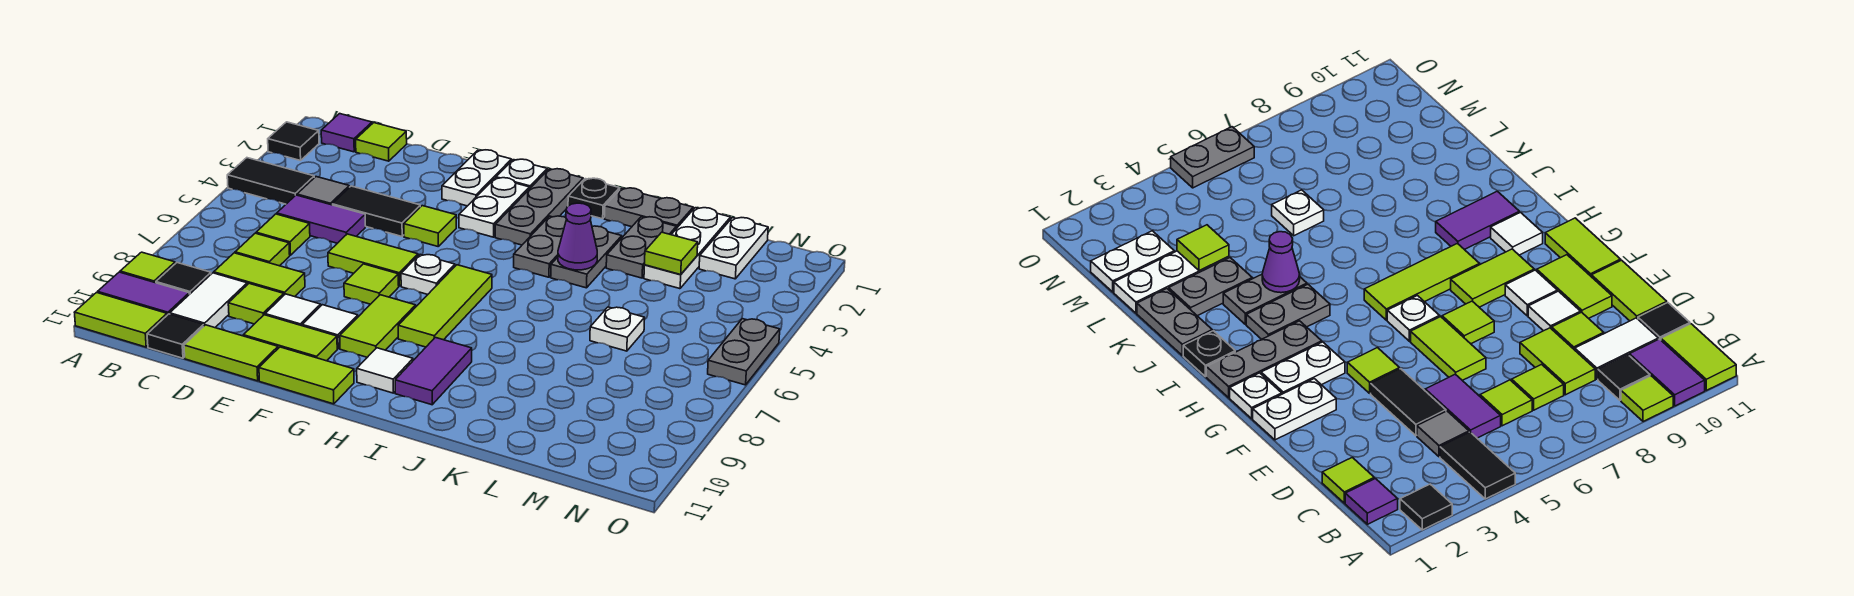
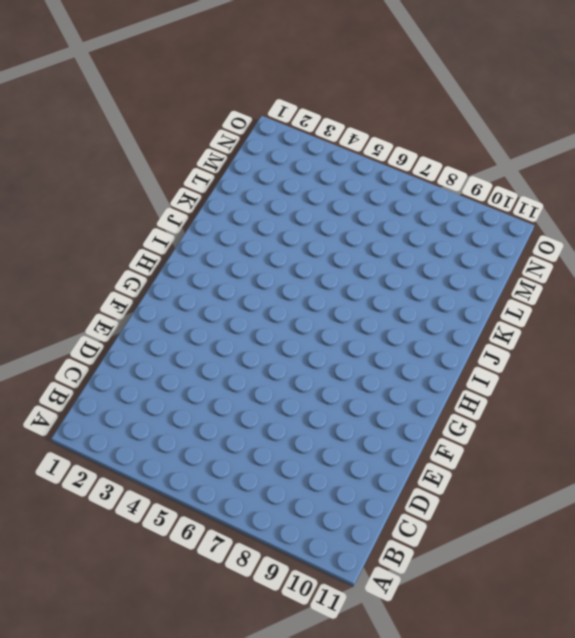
none -> black tile A2 level 1
none -> black tile A4:B4 level 1
none -> lime tile A9 level 1
none -> purple tile A10:B10 level 1

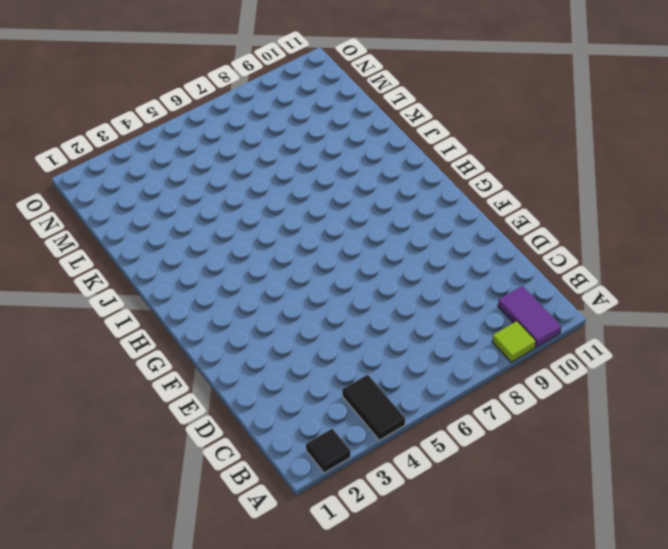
none -> lime tile A11:B11 level 1
none -> purple tile B1 level 1
none -> black tile B9 level 1
none -> lime tile C1 level 1

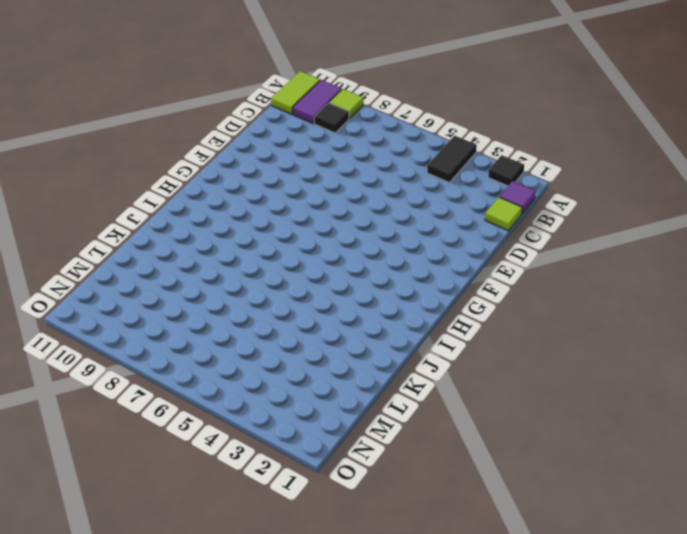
none -> grey tile C4 level 1
none -> purple tile C5:D5 level 1
none -> lime tile C6 level 1
none -> lime tile C7 level 1

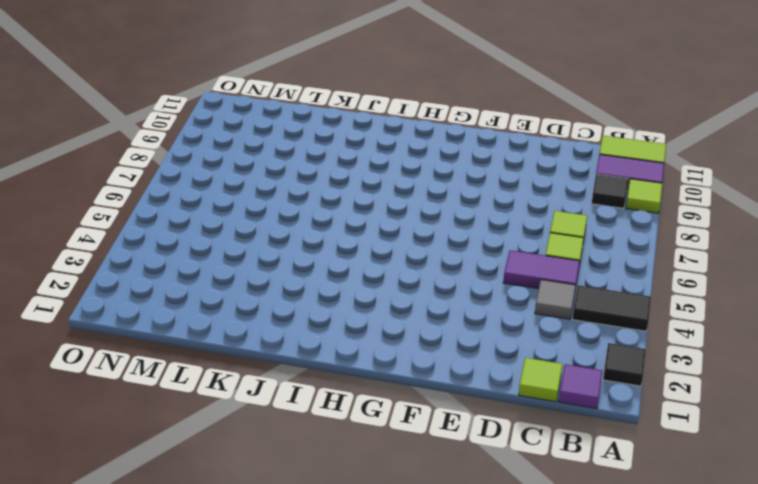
none -> lime tile C8:D8 level 1
none -> white tile C9:C10 level 1
none -> black tile C11 level 1
none -> black tile D4:E4 level 1

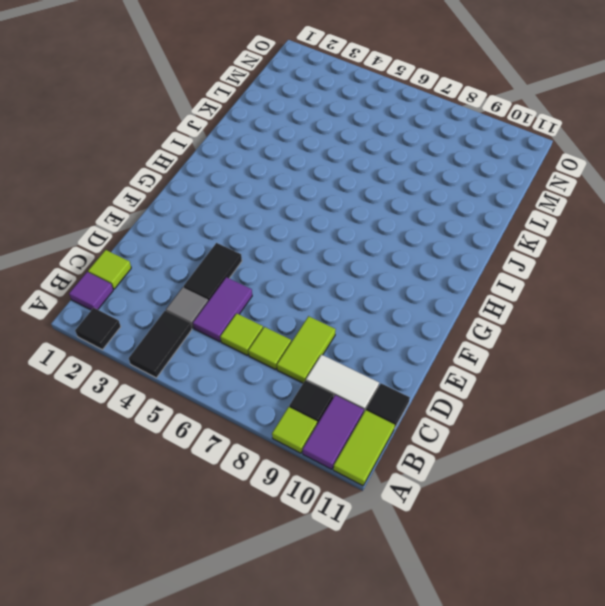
none -> lime tile D9 level 1
none -> lime tile D11:E11 level 1
none -> lime tile E6:F6 level 1
none -> white tile E9 level 1

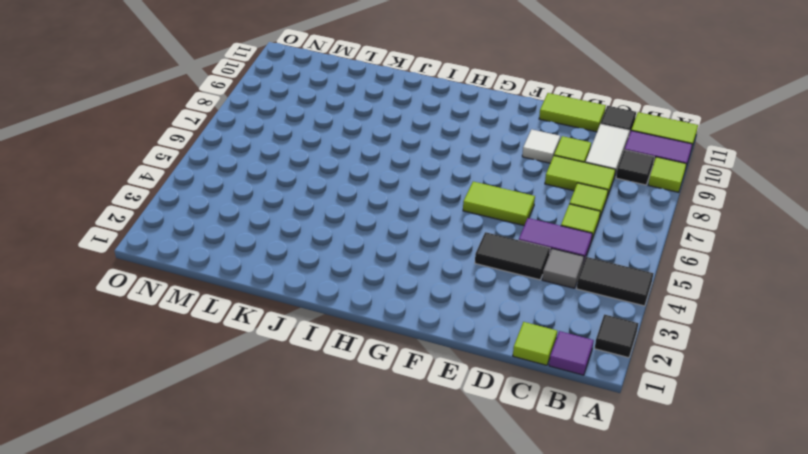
none -> lime tile E10:F10 level 1
none -> white plate F1:F2 level 1
none -> lime tile F4 level 1
none -> lime tile F7 level 1

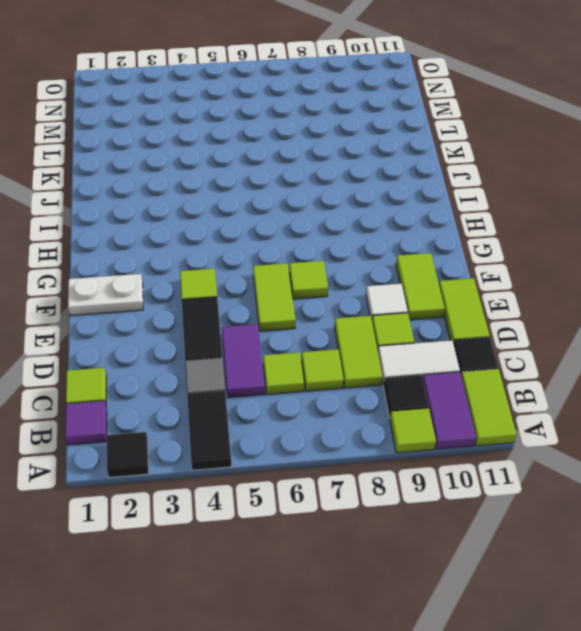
none -> white tile F9 level 1
none -> lime tile F11:G11 level 1
none -> white plate G1 level 1
none -> white plate G2:G3 level 1

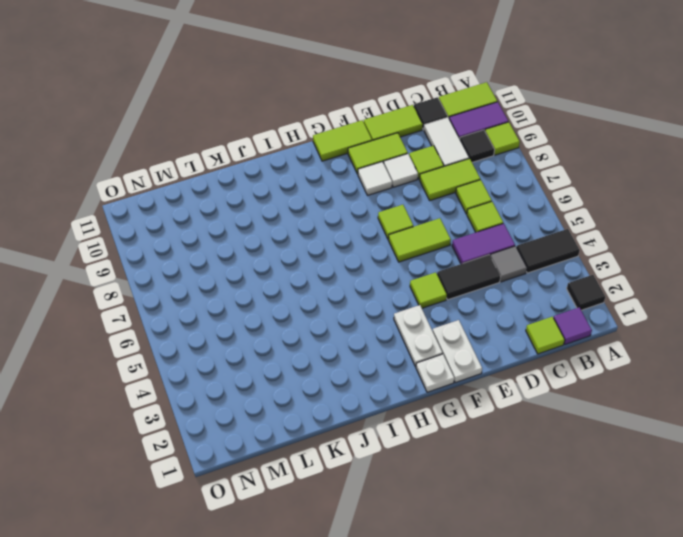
none -> white plate G6 level 1
none -> lime tile G8:G9 level 1
none -> grey plate H1:H3 level 1
none -> lime tile H6:H8 level 1

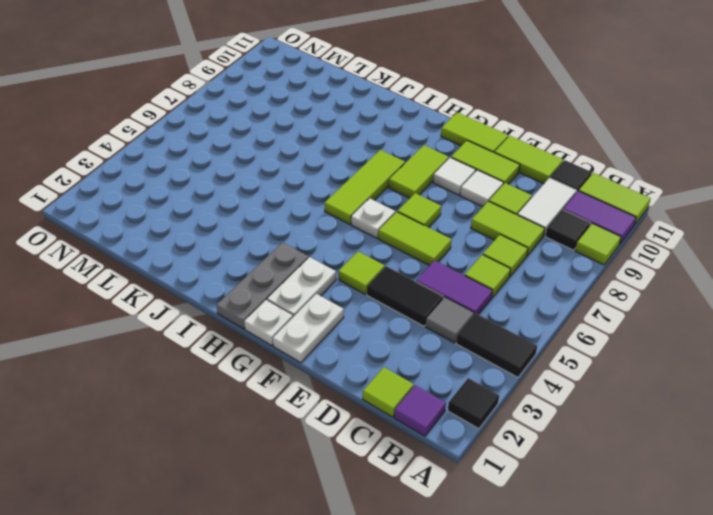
none -> white tile H10 level 1
none -> black plate I1 level 1
none -> grey plate I3:I4 level 1
none -> purple tile I9:I10 level 1

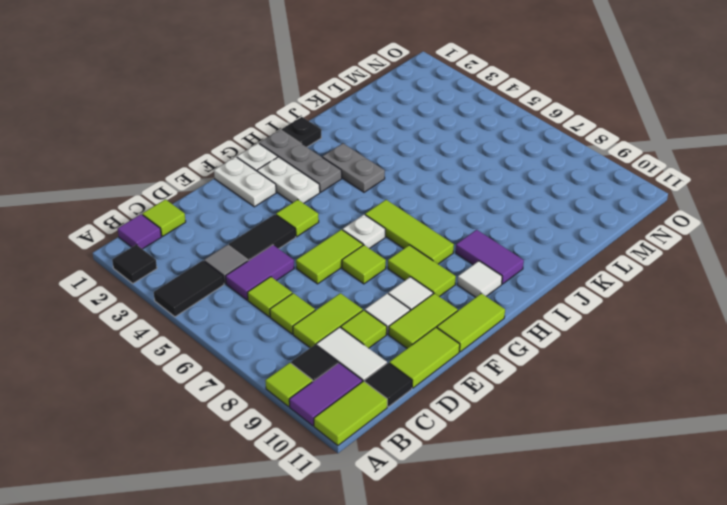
none -> grey plate J1:K1 level 1
none -> grey plate J3:J4 level 1
none -> grey plate K2:K3 level 1
none -> white plate L1:L3 level 1

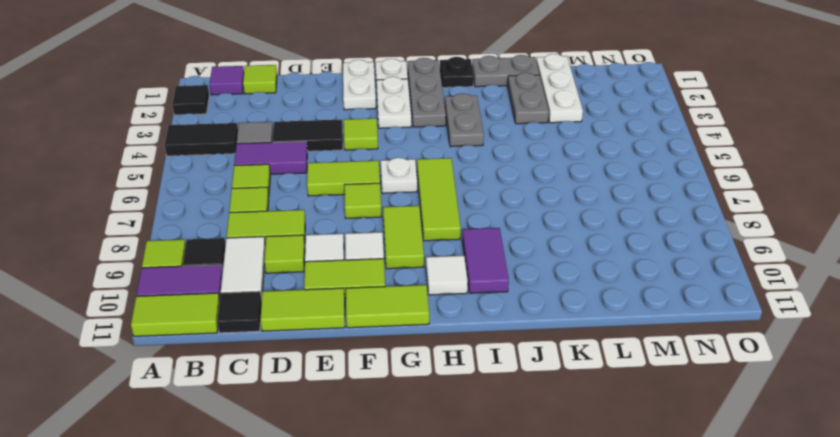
none -> grey plate J3:J4 level 1
none -> white plate L6 level 1
none -> white plate M1:M2 level 1
none -> grey plate O5:O6 level 1

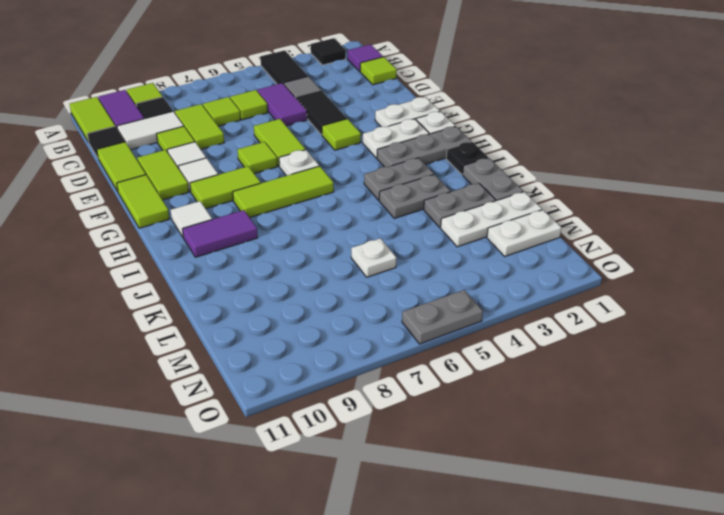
none -> purple cone J4 level 2
none -> lime tile L3 level 2

